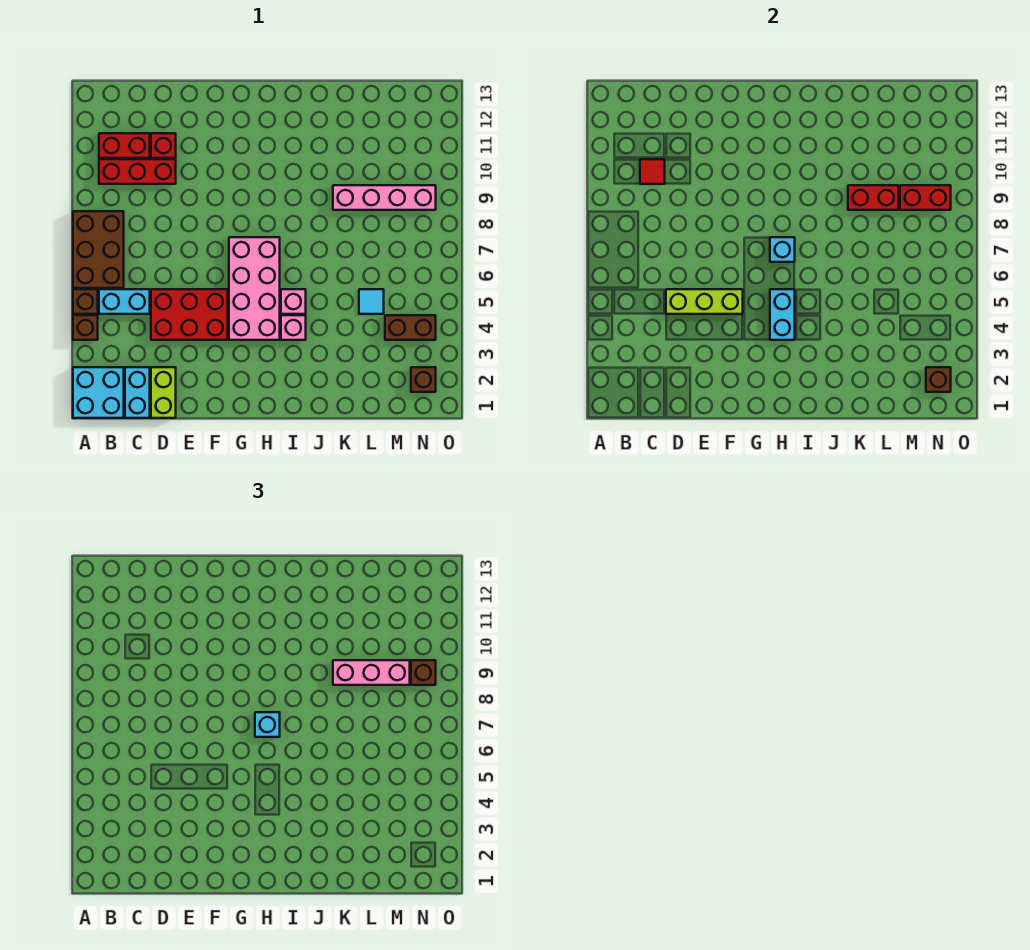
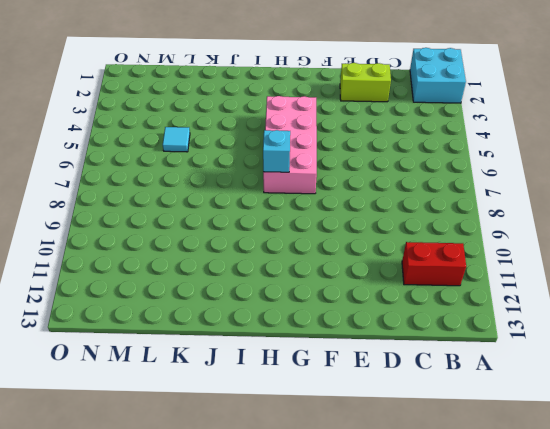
lime brick D2:E2 level 1 -> lime brick D1:D2 level 1
none -> brown brick A4 level 1
none -> brown brick A5 level 1
none -> brown brick A6:B8 level 1

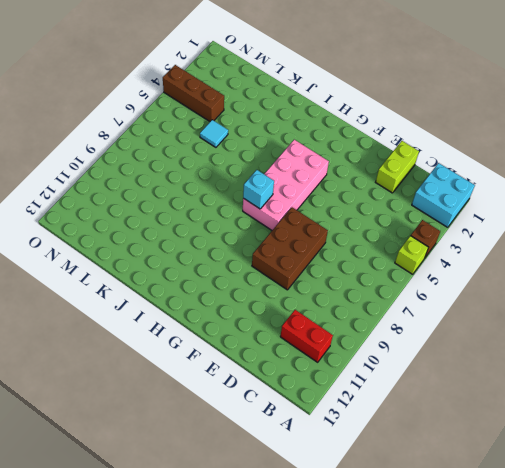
lime brick A5 level 1 -> brown brick A5 level 1
brown brick E7:F9 level 1 -> brown brick A6:B8 level 1
brown brick M4:O4 level 1 -> brown brick M4:N4 level 1
none -> cyan brick B5:C5 level 1
none -> red brick B10:D10 level 1
none -> cyan brick C1:C2 level 1

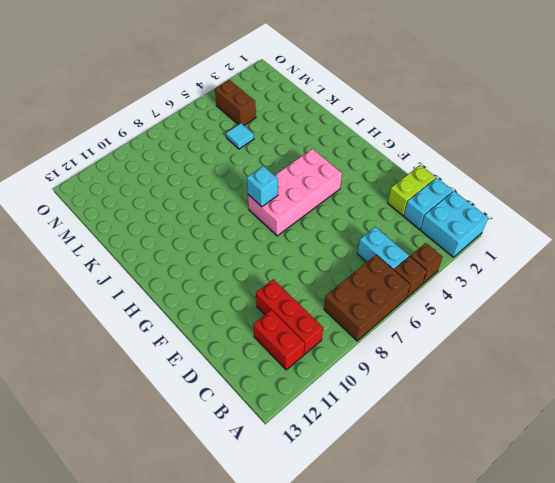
none -> red brick D4:F5 level 1
none -> red brick D11 level 1
none -> pink brick I4 level 1

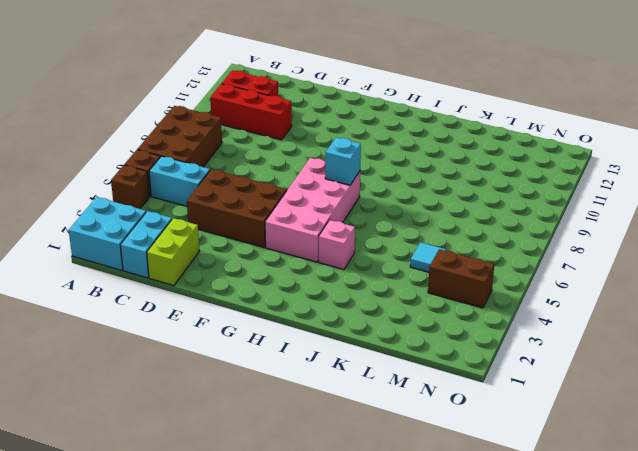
brown brick D4:F5 level 1 -> red brick D4:F5 level 1
none -> red brick D11 level 1
none -> pink brick I5 level 1
none -> pink brick K9:N9 level 1

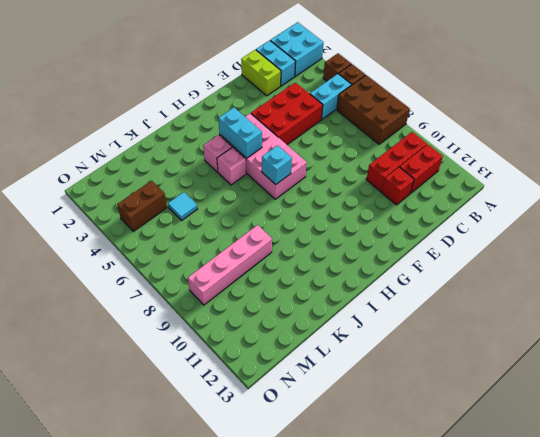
none -> brown brick N2 level 1
none -> red tile C10 level 2
none -> lime brick D5:F5 level 2

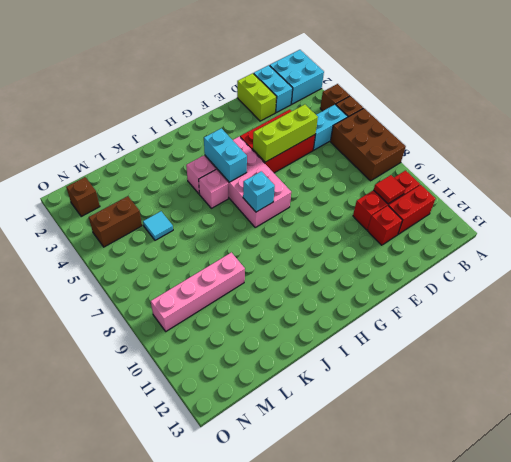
none -> red brick K9:L9 level 2
none -> red brick M9:N9 level 2
none -> brown brick N2 level 2

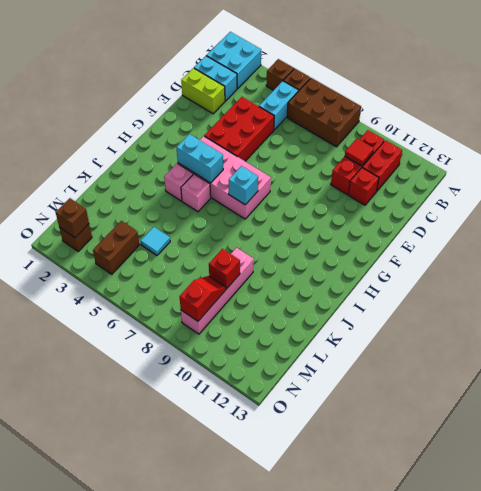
red brick L9 level 2 -> red brick K9:L9 level 2
red slope M9:N9 level 2 top N -> red brick M9:N9 level 2
none -> lime brick D5:F5 level 2
none -> cyan brick H7 level 3
none -> pink brick K9:M9 level 3

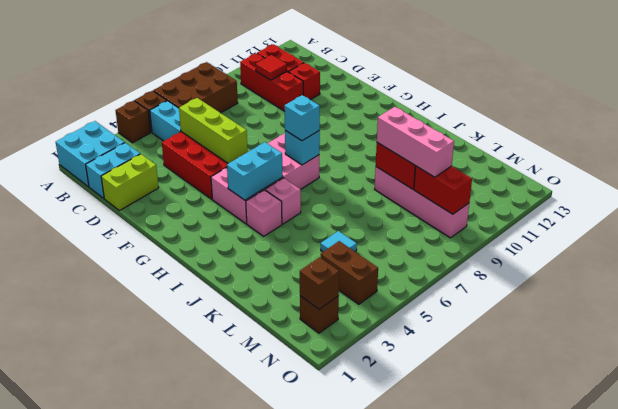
none -> brown brick N9 level 3

